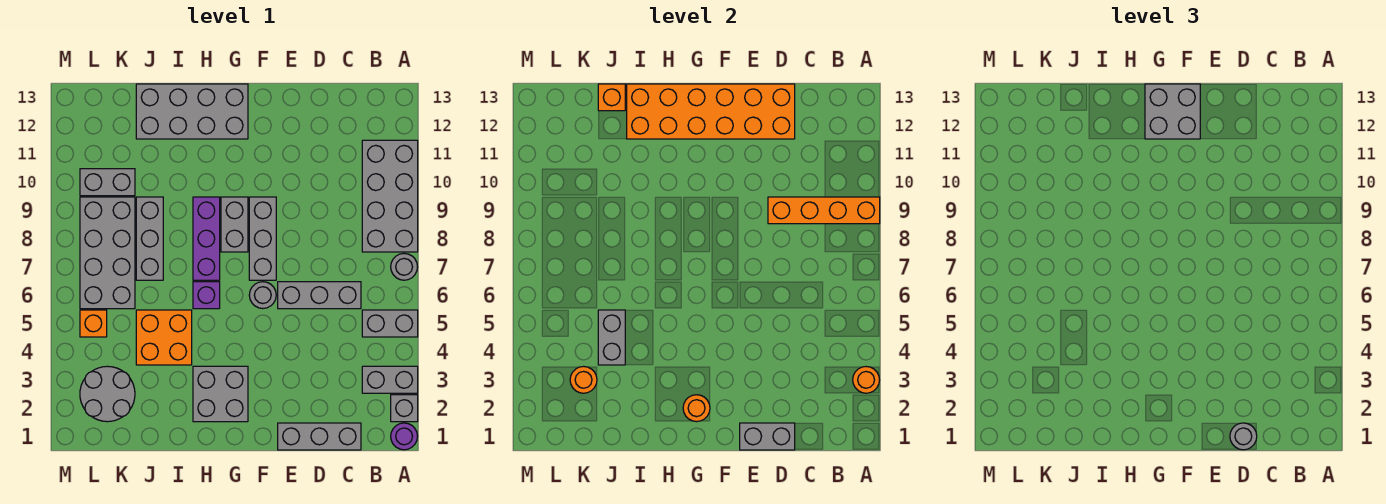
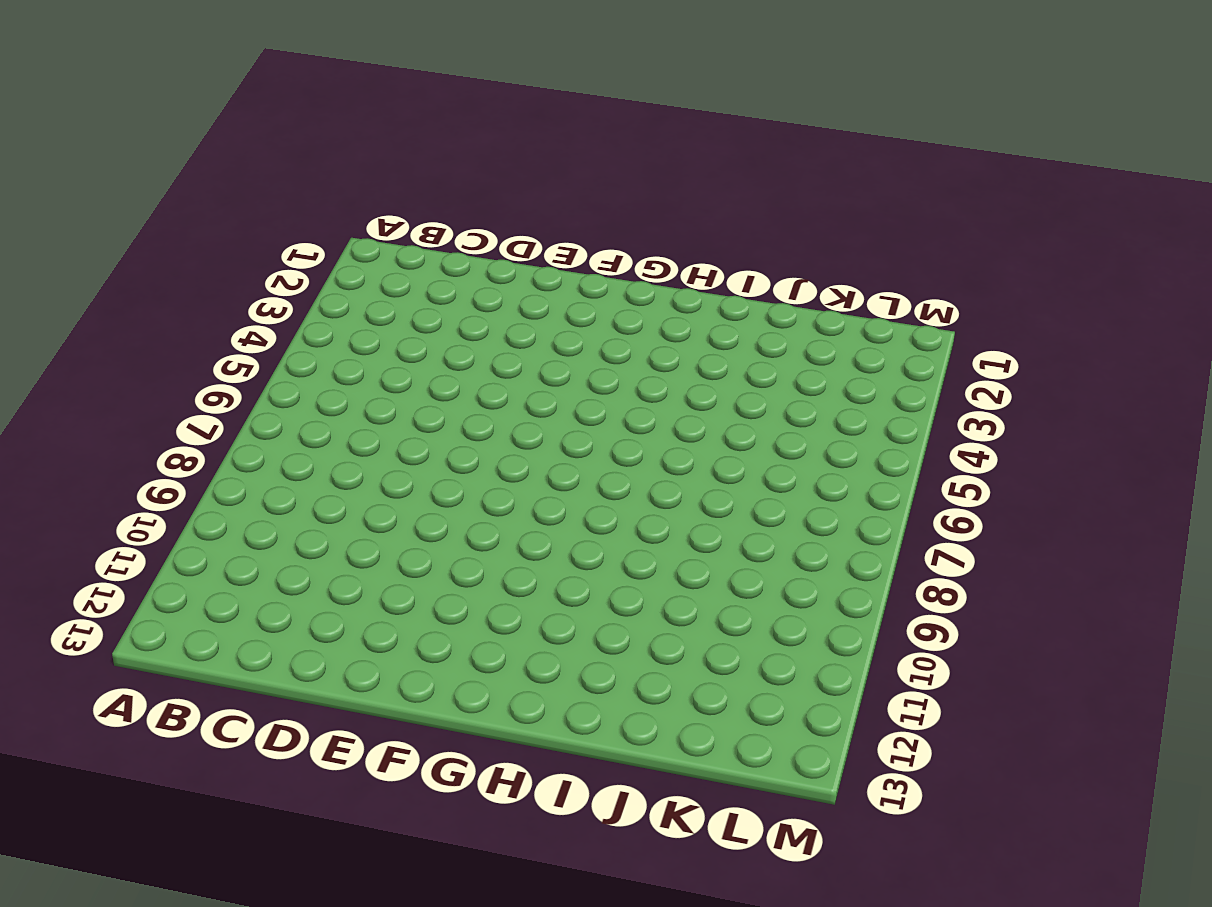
none -> purple round brick A1 level 1
none -> grey brick A2 level 1
none -> grey brick A3:B3 level 1
none -> grey brick A5:B5 level 1

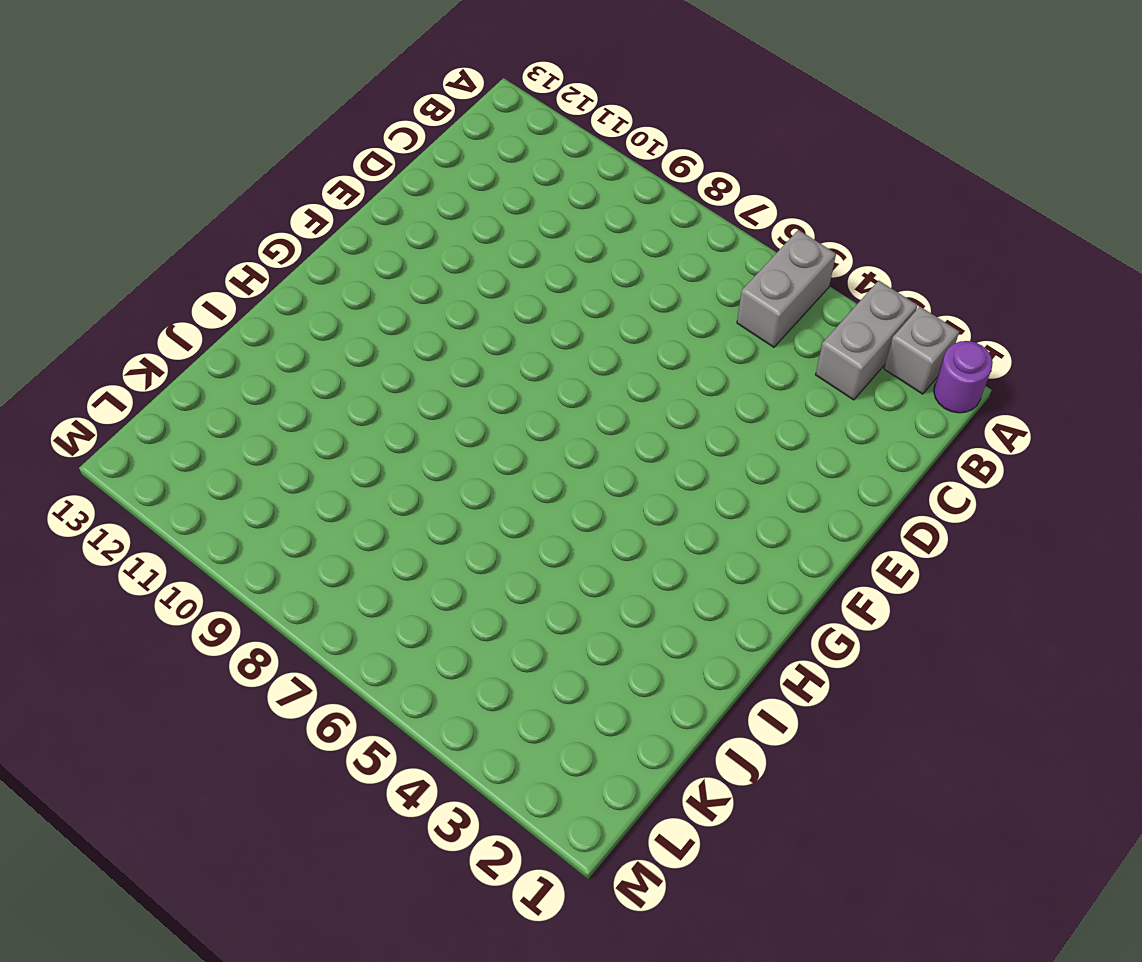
none -> grey round brick A7 level 1
none -> grey brick A8:B11 level 1
none -> grey brick C1:E1 level 1
none -> grey brick C6:E6 level 1

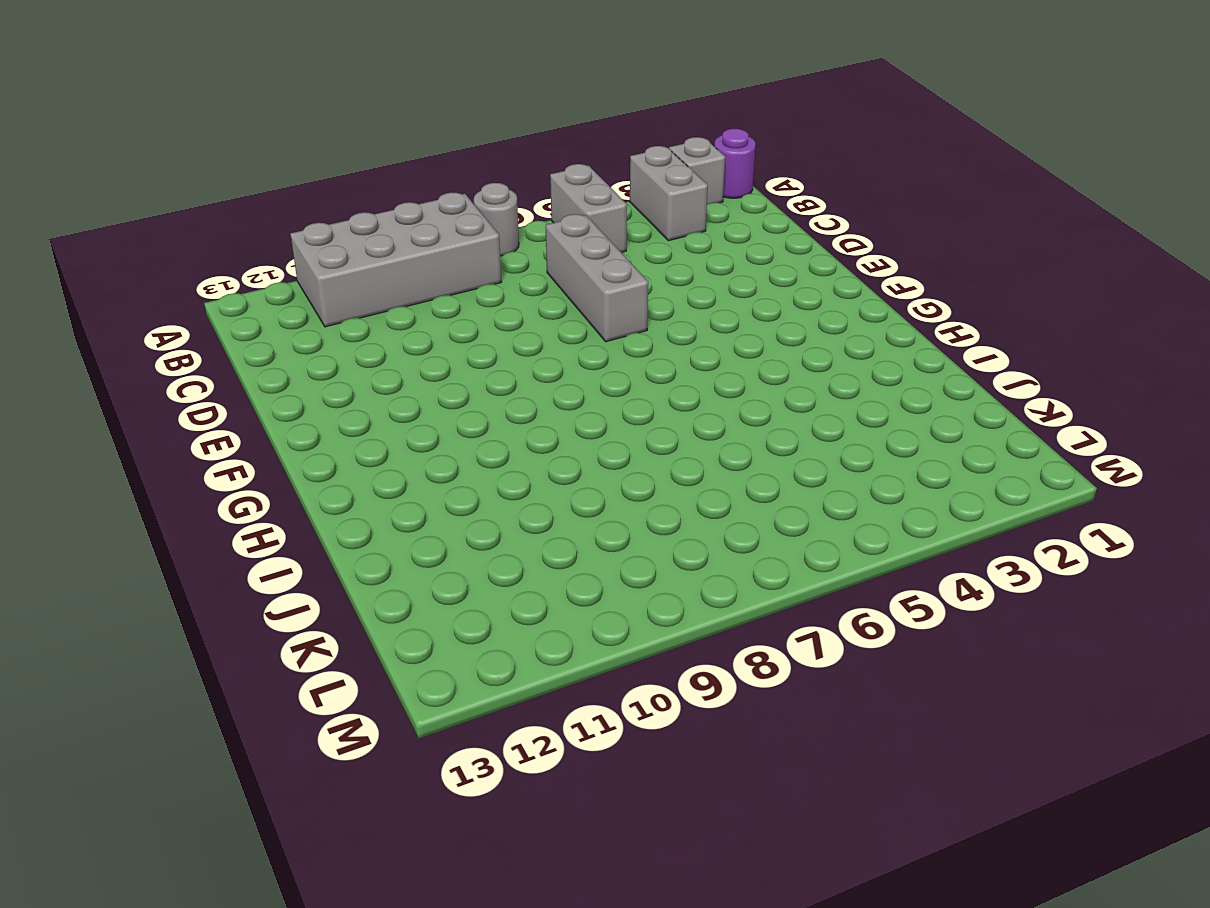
none -> grey brick C1:E1 level 1
none -> grey round brick F6 level 1
none -> grey brick F7:F9 level 1
none -> grey brick G2:H3 level 1

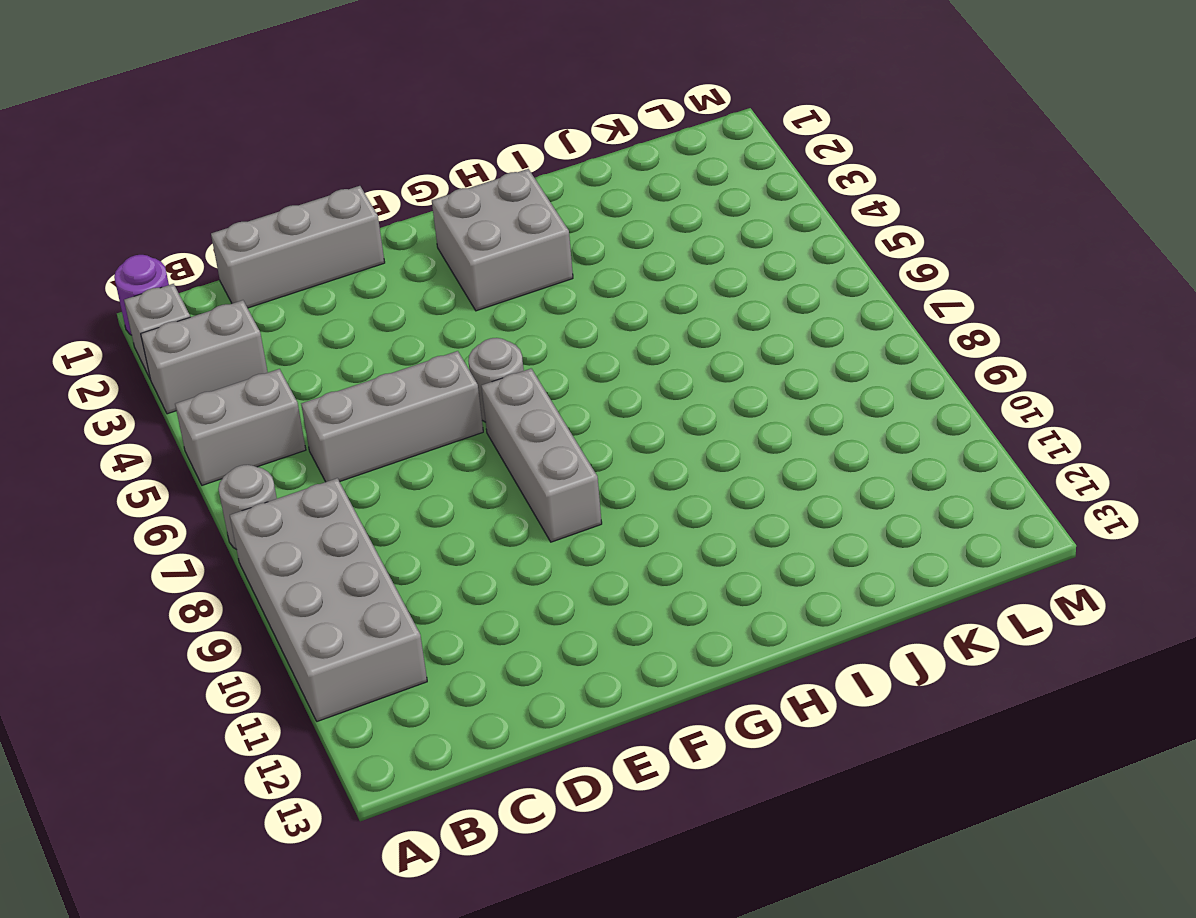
none -> grey brick G8:G9 level 1
none -> grey brick G12:J13 level 1
none -> purple brick H6 level 1
none -> purple brick H7:H9 level 1

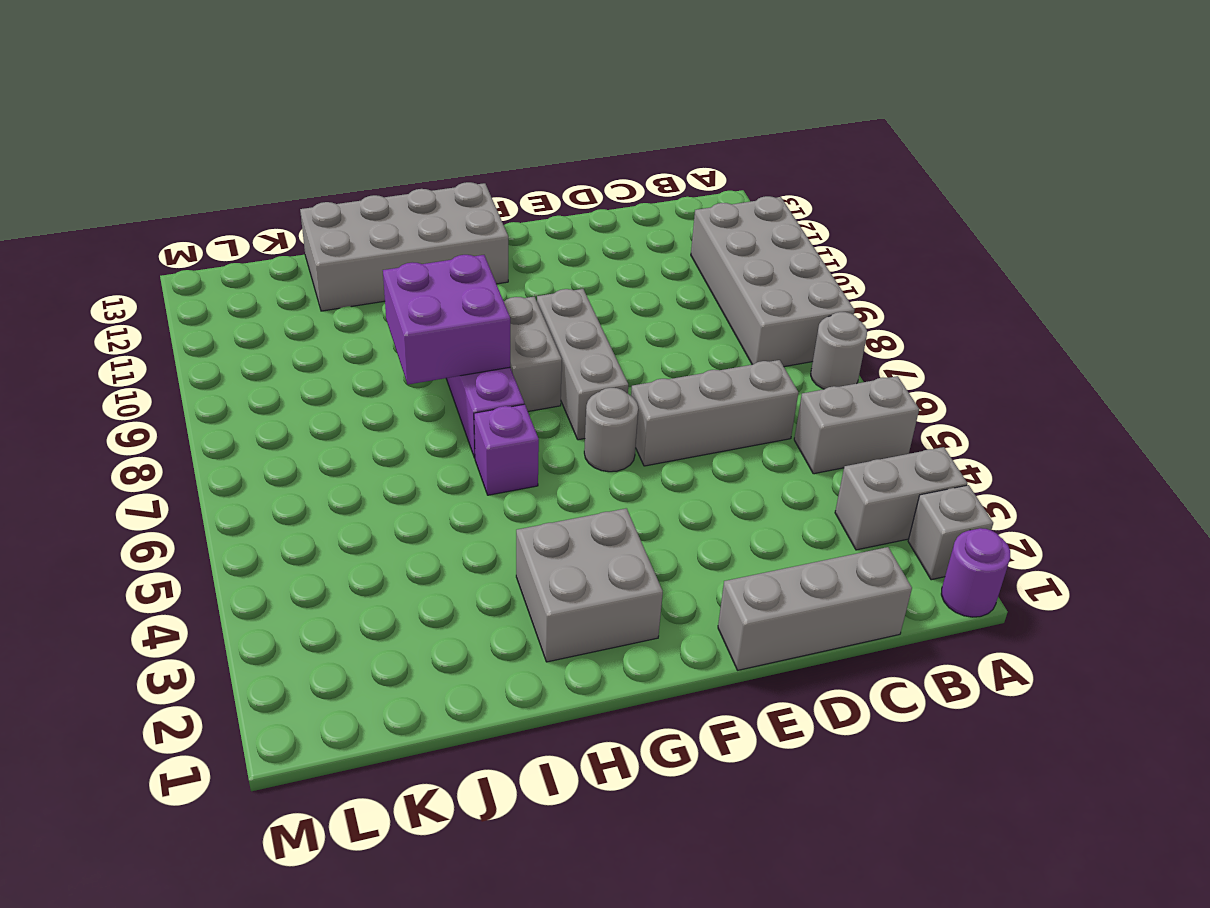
purple brick H8:I9 level 2 -> none
none -> orange brick I4:J5 level 1
none -> grey brick J7:J9 level 1
none -> grey round brick K2:L3 level 1
none -> grey brick K6:L9 level 1

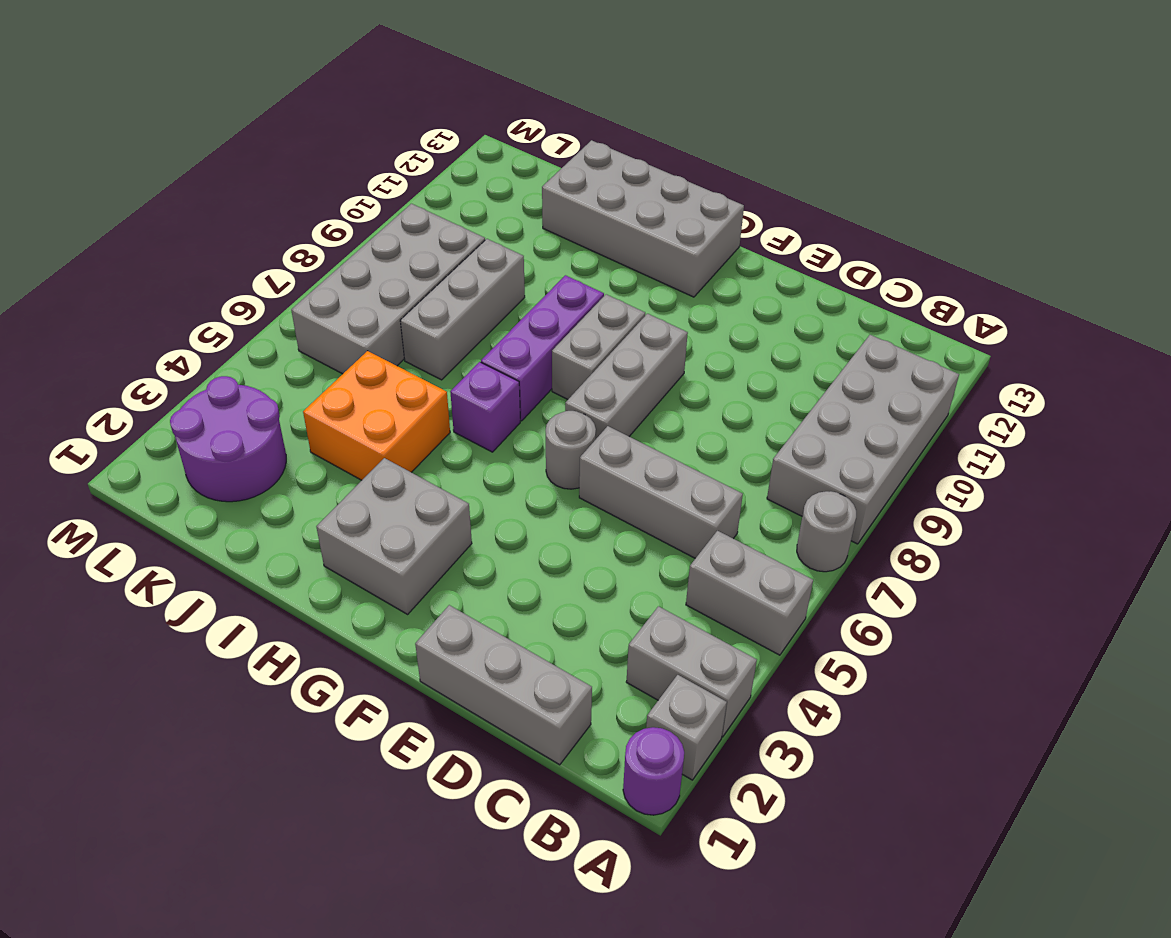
purple round brick K2:L3 level 1 -> grey round brick K2:L3 level 1
none -> grey brick K10:L10 level 1
none -> orange brick L5 level 1
none -> orange round brick A3 level 2
none -> orange brick A9:D9 level 2

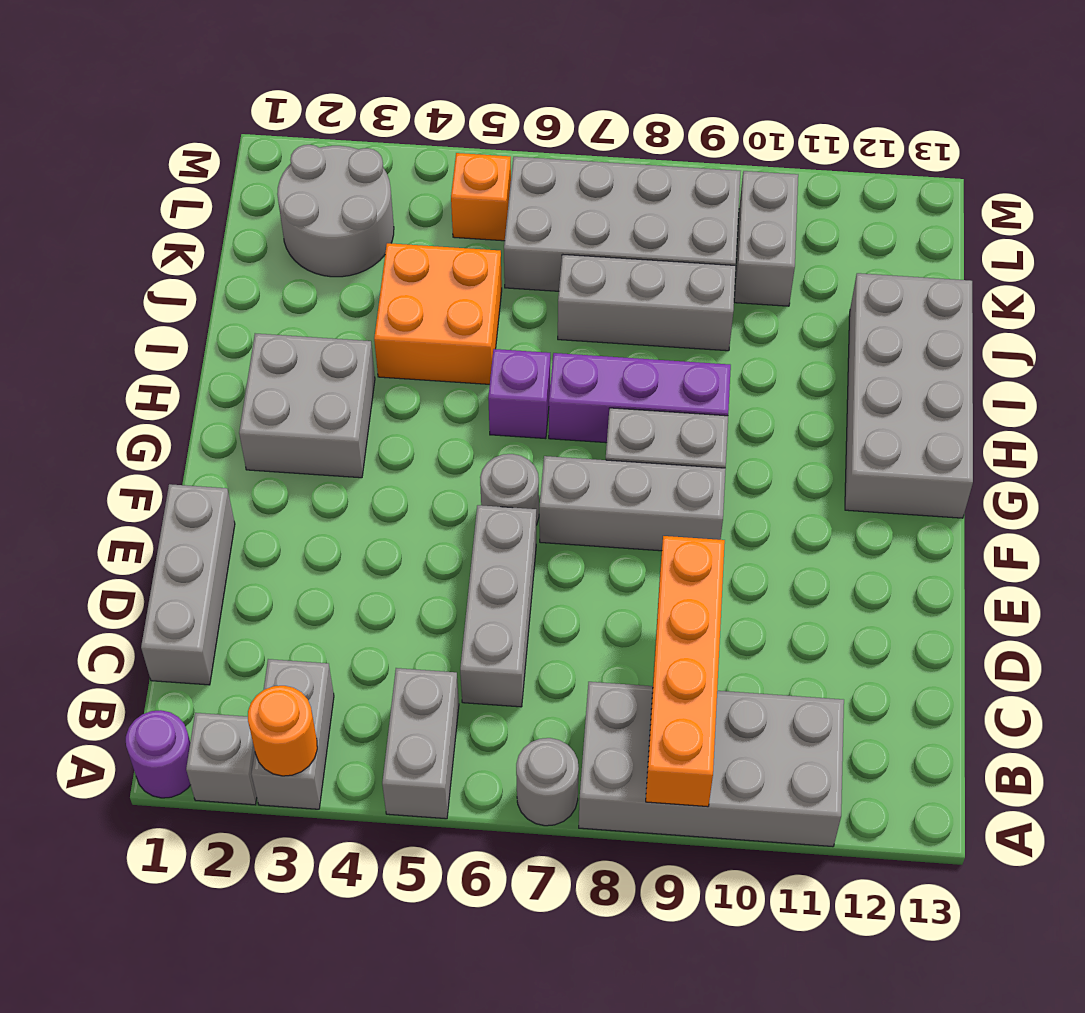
none -> grey brick D1:E1 level 2
none -> orange brick D12:I13 level 2
none -> orange round brick G2 level 2
none -> grey brick J4:J5 level 2

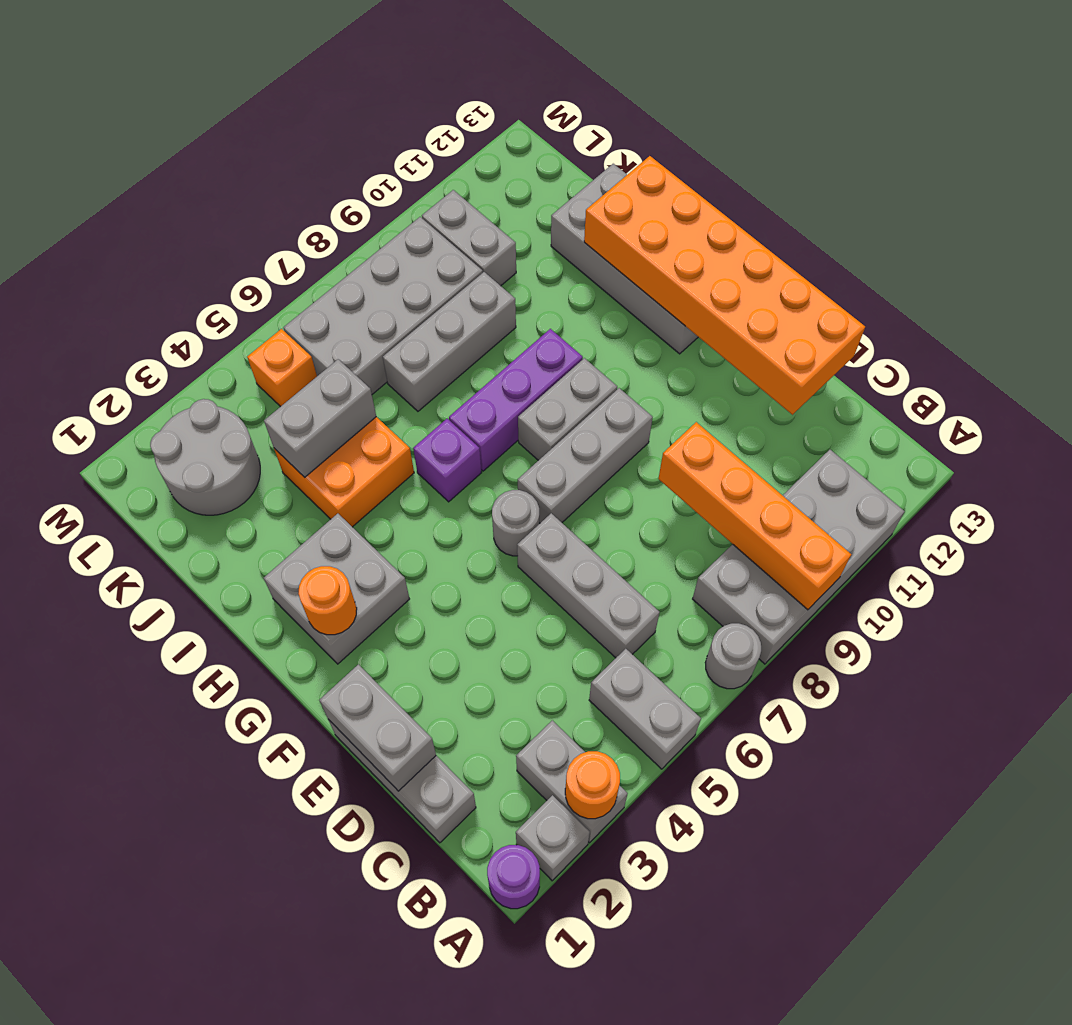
none -> orange brick J13 level 2
none -> orange round brick K3 level 2
none -> grey round brick D1 level 3
none -> grey brick F12:G13 level 3

